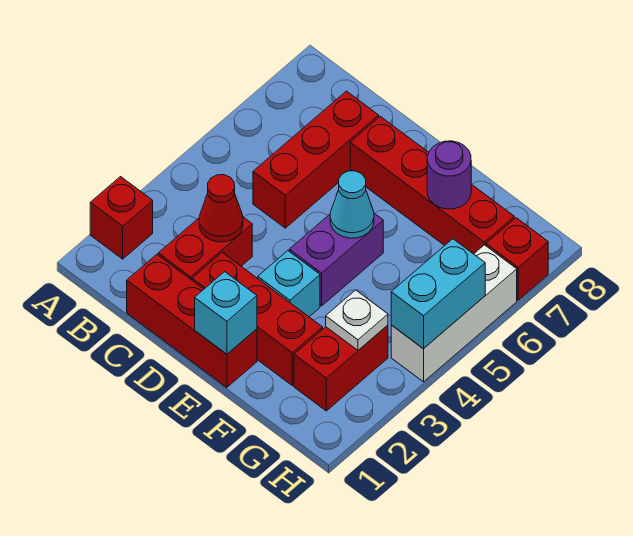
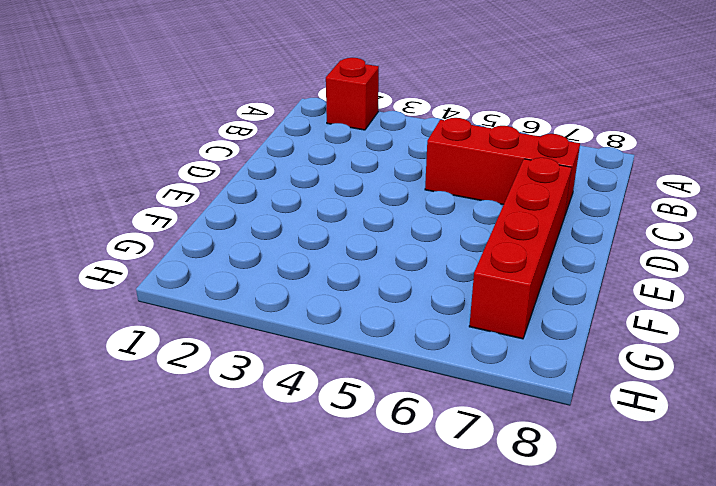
none -> red brick C1:E1 level 1
none -> red brick C2:C3 level 1
none -> red brick D2:F2 level 1

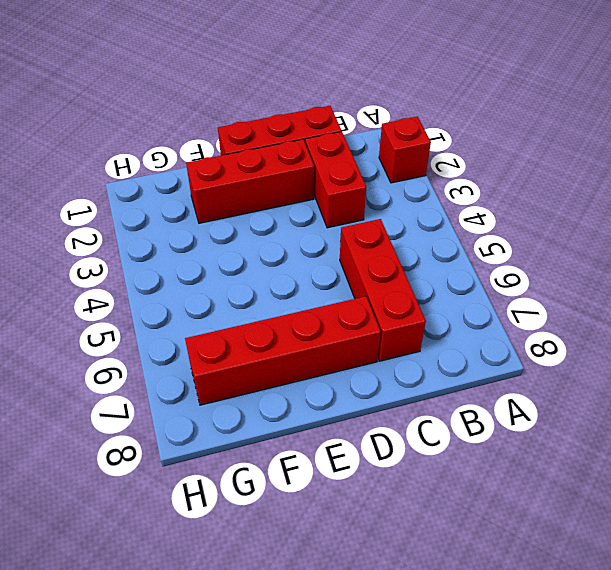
none -> cyan brick E3 level 1
none -> purple brick E4:E5 level 1
none -> red brick G2:G3 level 1

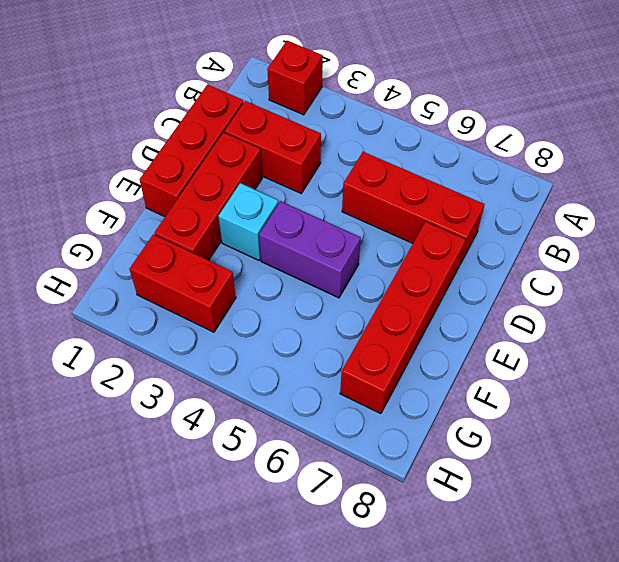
none -> white brick H4:H6 level 1
none -> red brick H7 level 1
none -> red cone C3 level 2

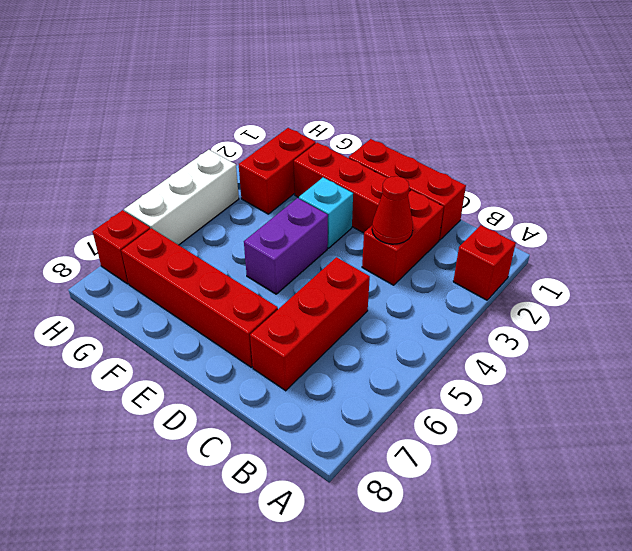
none -> cyan brick E1 level 2
none -> cyan cone E5 level 2
none -> purple round brick F7 level 2

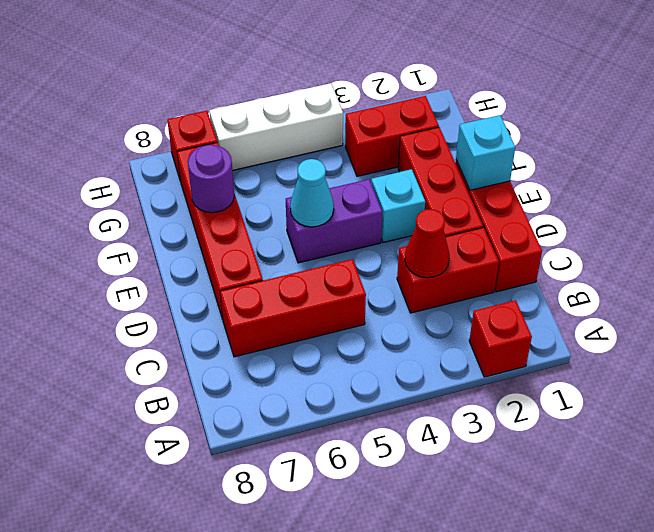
none -> white plate G3 level 2
none -> cyan brick H4:H5 level 2

